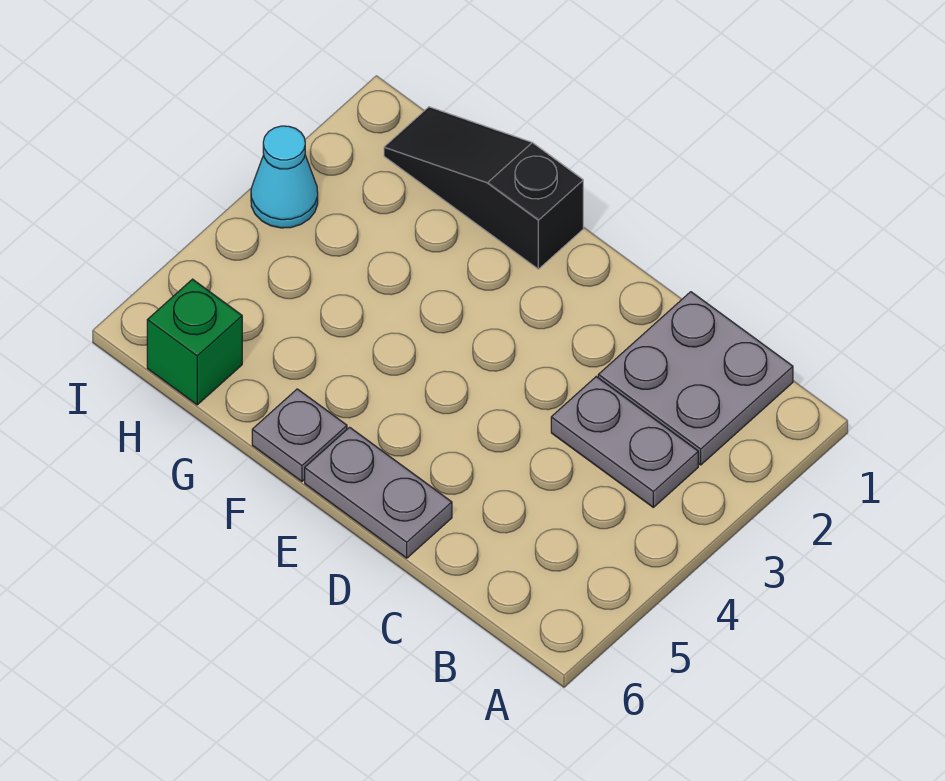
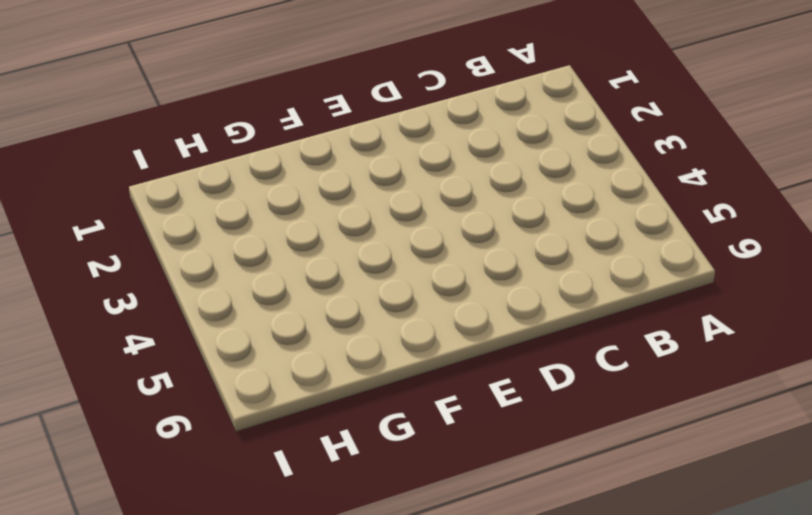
none -> grey plate B1:C2 level 1
none -> grey plate B3:C3 level 1

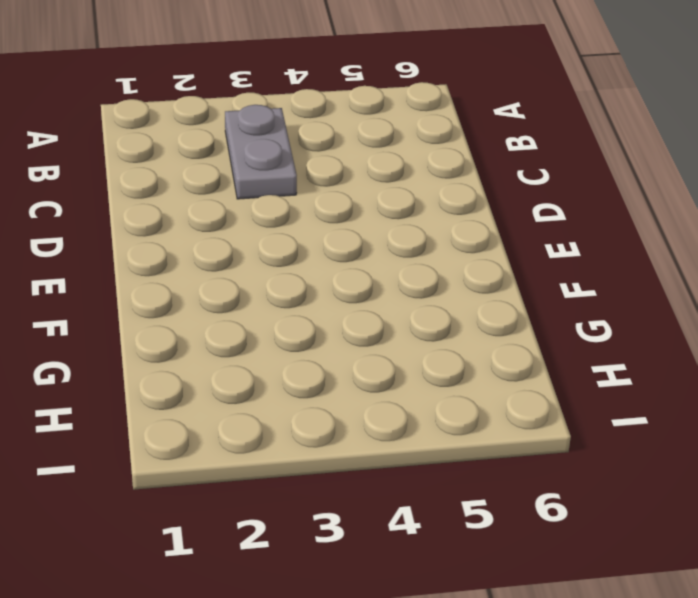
none -> grey plate B1:C2 level 1
none -> grey plate D6:E6 level 1

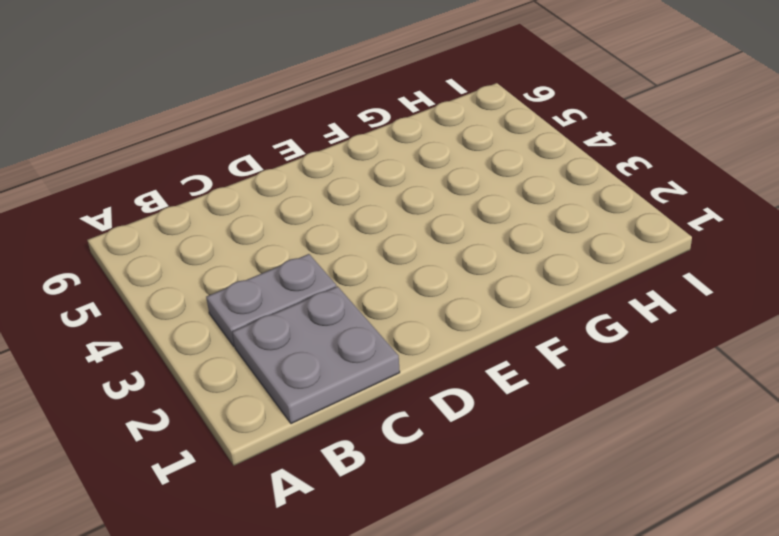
none -> grey plate D6:E6 level 1
none -> black slope F1:H1 level 1 top F

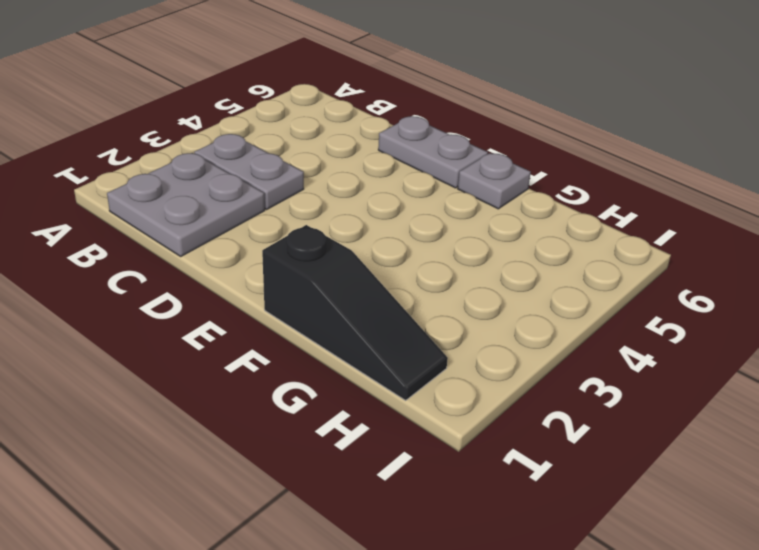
none -> green brick H6 level 1
none -> cyan cone I3 level 1

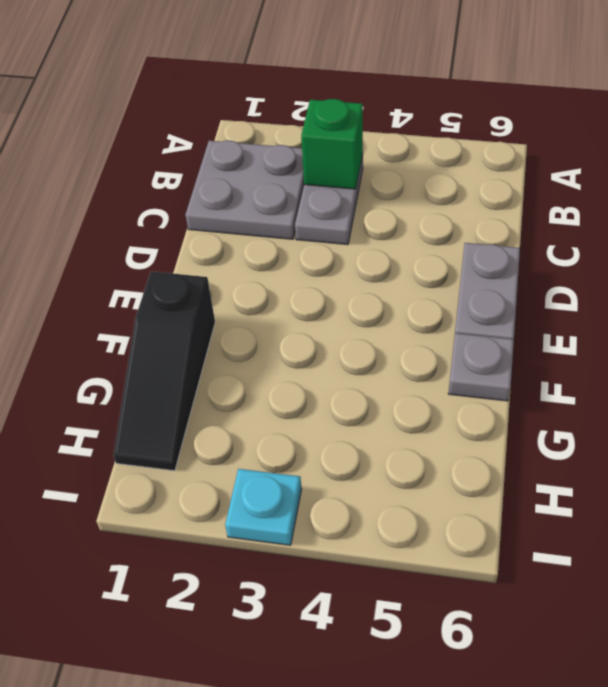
green brick B3 level 2 -> green brick H6 level 1
cyan plate I3 level 1 -> cyan cone I3 level 1

